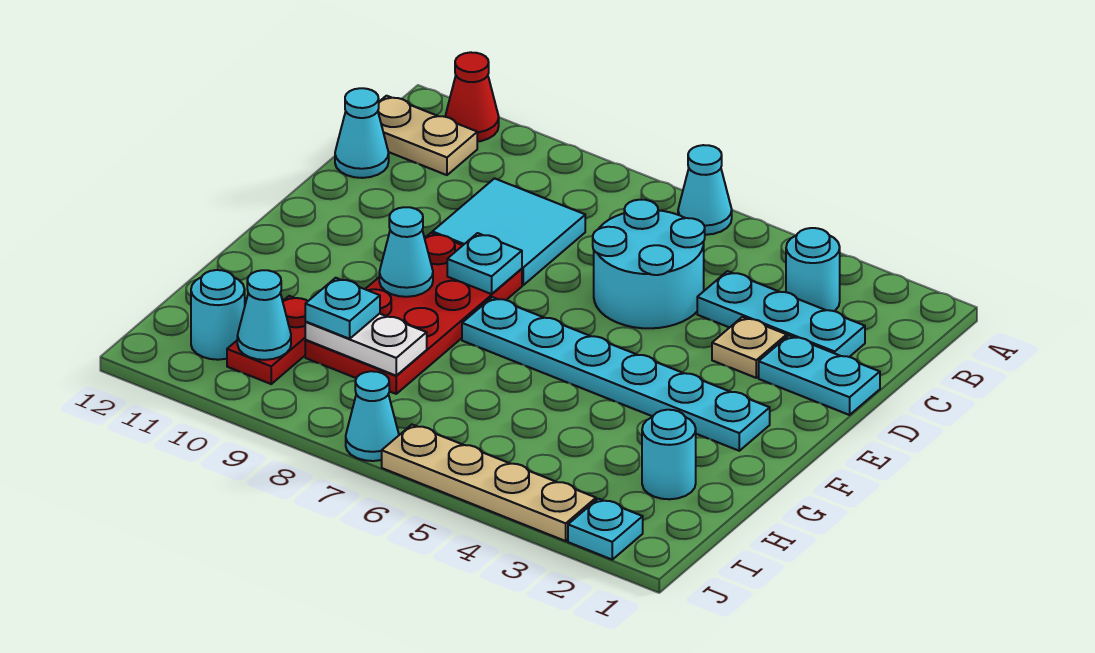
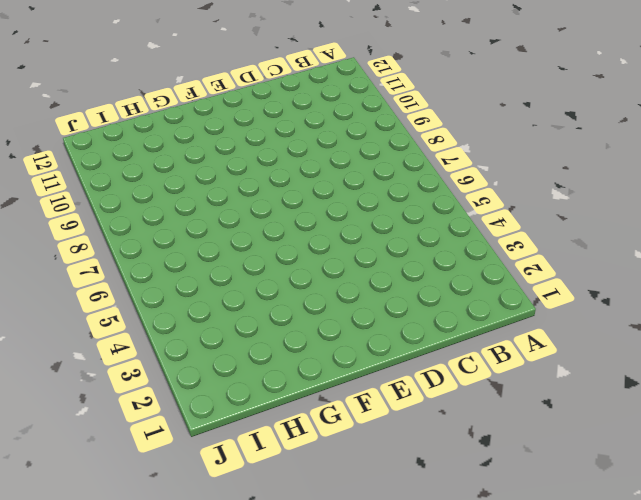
none -> cyan cone A6 level 1
none -> red cone A11 level 1
none -> cyan round brick B3 level 1

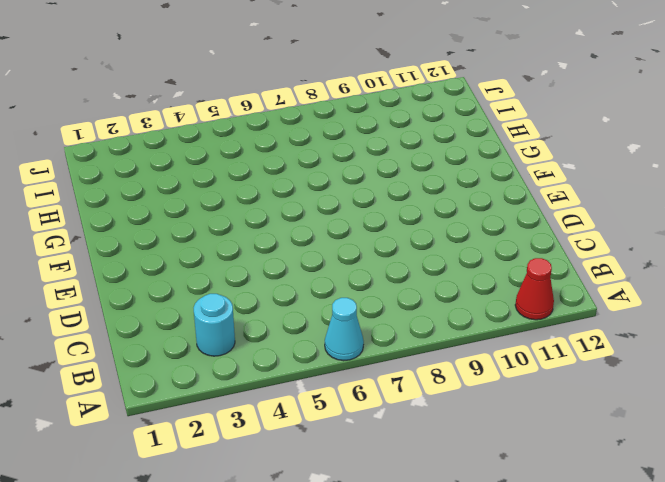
none -> tan plate B11:B12 level 1
none -> cyan plate C2:C4 level 1
none -> cyan round brick C5:D6 level 1

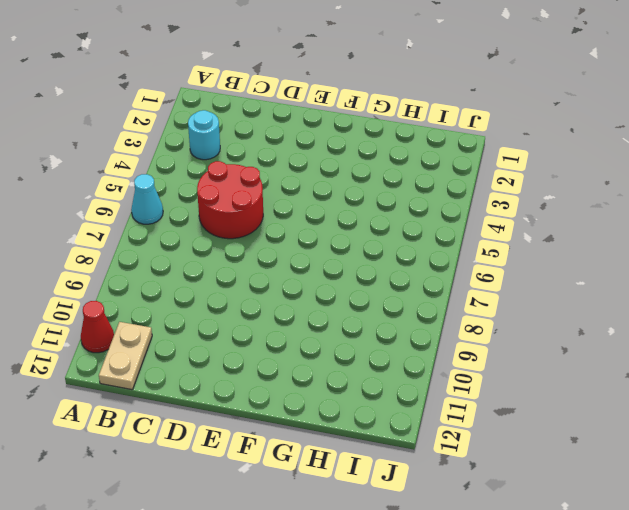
red round brick C5:D6 level 1 -> cyan round brick C5:D6 level 1
none -> cyan plate C2:C4 level 1
none -> cyan tile C8:D9 level 1
none -> cyan cone C12 level 1

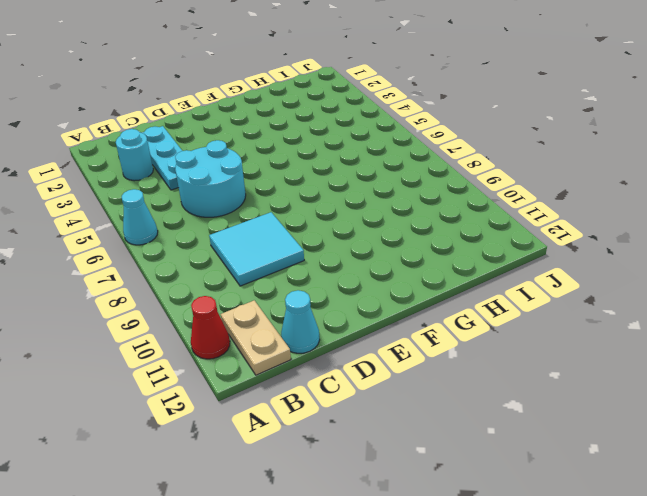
none -> cyan plate D1:D2 level 1
none -> tan plate D3 level 1
none -> red plate E8:H9 level 1

